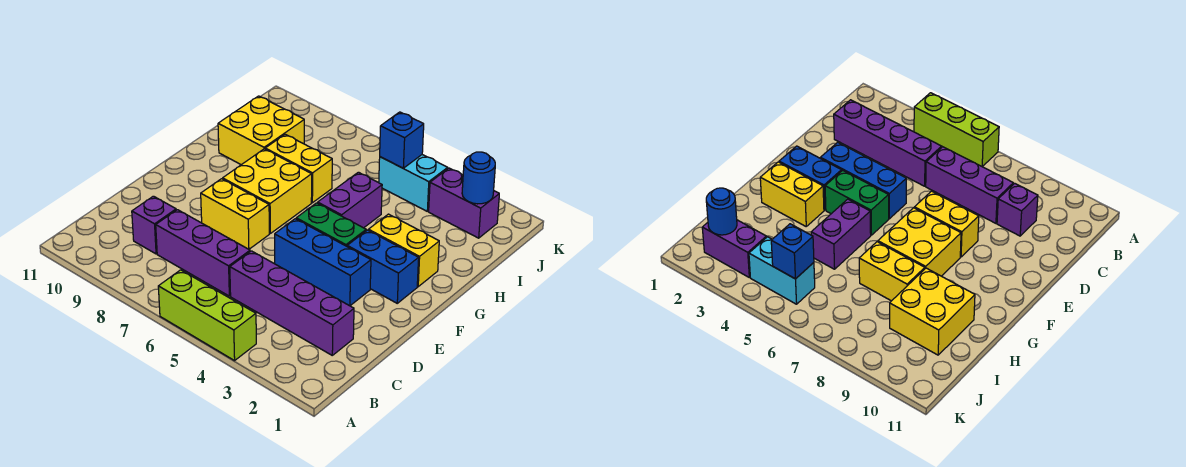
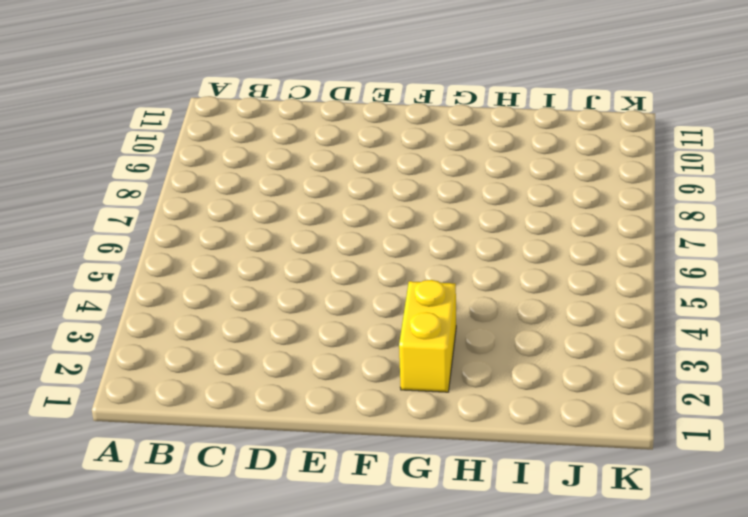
none -> lime brick A4:A6 level 1
none -> purple brick C2:C5 level 1
none -> purple brick C6:C8 level 1

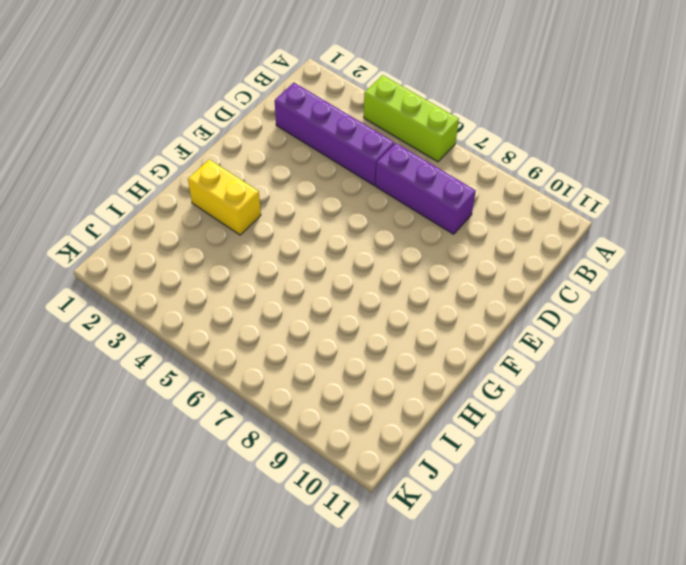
none -> purple brick C9 level 1
none -> blue brick E3:E5 level 1
none -> yellow brick E7:E8 level 1

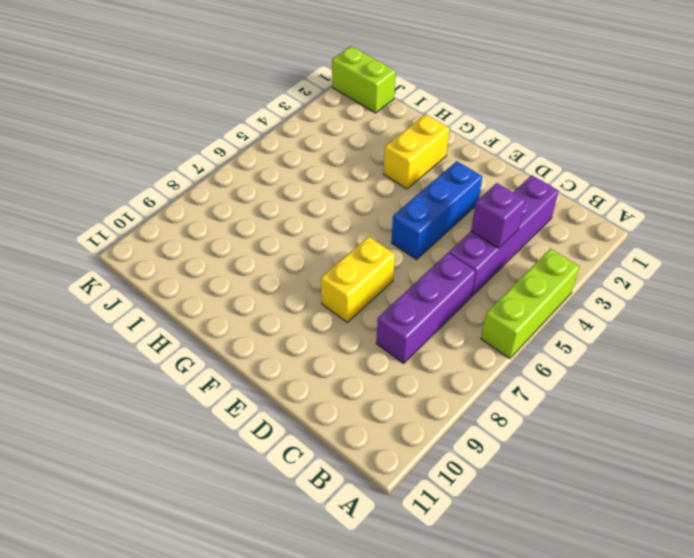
purple brick C4 level 2 -> purple brick C9 level 1
lime brick J1:K1 level 1 -> none
none -> blue brick F2:F3 level 1
none -> green brick F4:F5 level 1
none -> yellow brick F7:G8 level 1

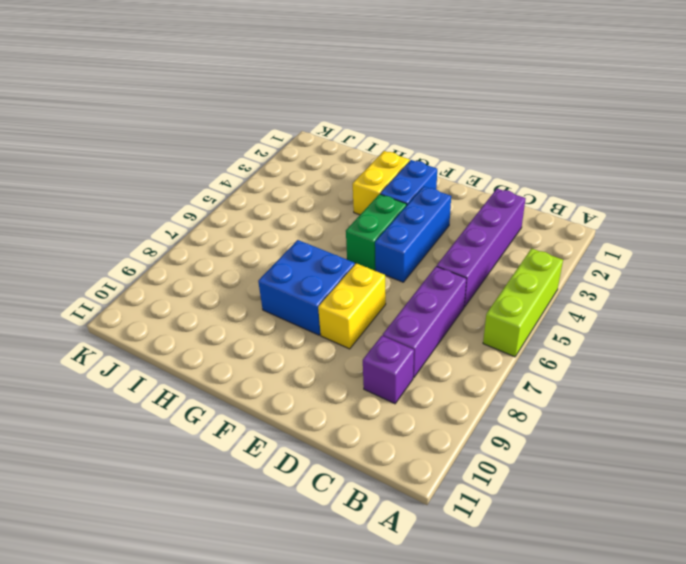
blue brick F7:G8 level 1 -> yellow brick F7:G8 level 1
none -> purple brick G5:H5 level 1
none -> yellow brick H7:H8 level 1
none -> yellow brick H9:I10 level 1

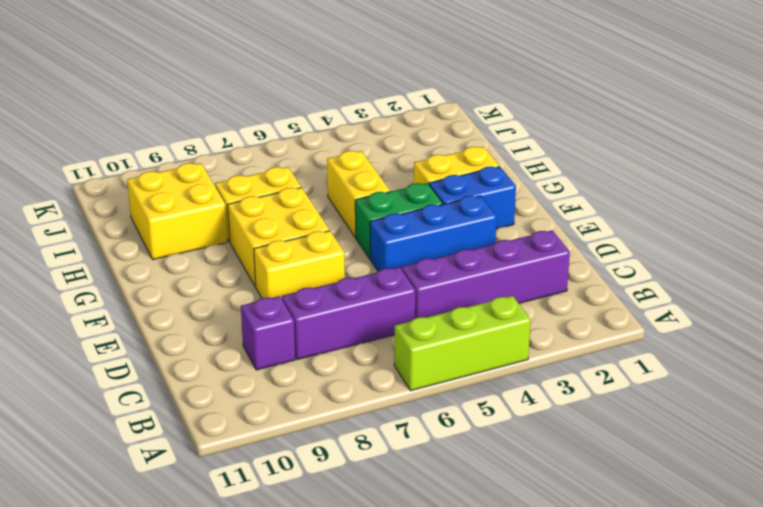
yellow brick G5:H5 level 1 -> purple brick G5:H5 level 1
none -> purple brick J2:J3 level 1
none -> cyan brick J4:J5 level 1
none -> blue round brick J2 level 2

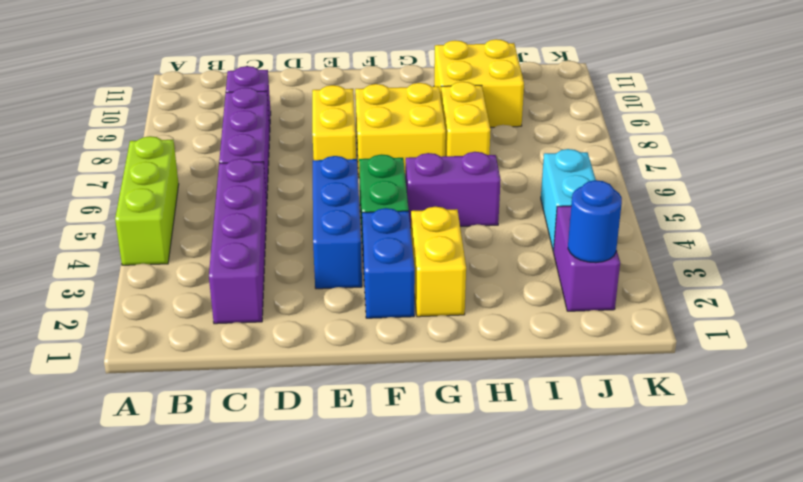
none -> blue brick J5 level 2

